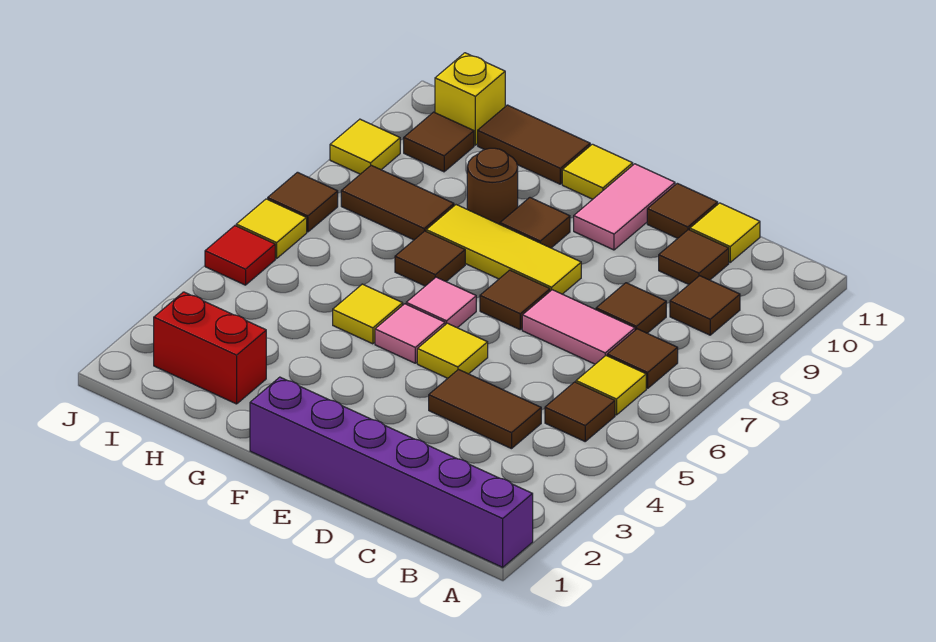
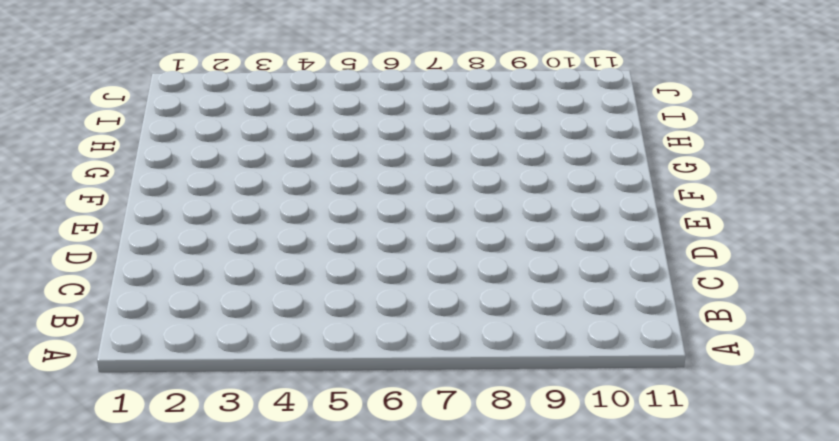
none -> purple brick A1:F1 level 1
none -> brown tile B5 level 1
none -> yellow tile B6 level 1
none -> brown tile B7 level 1

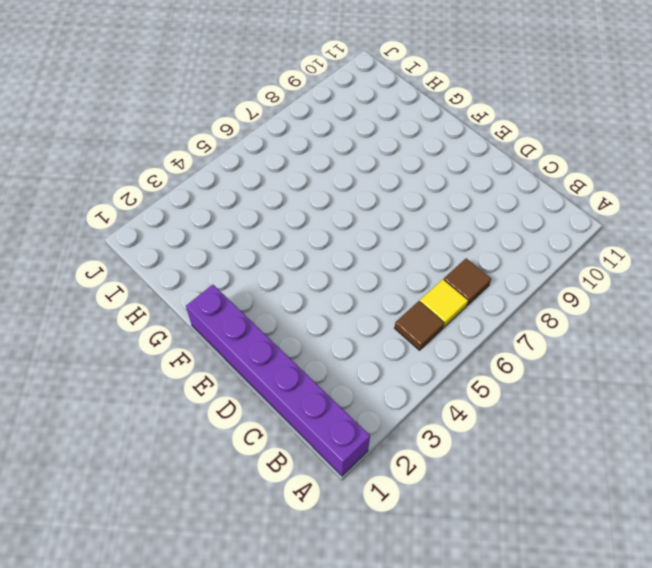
none -> brown tile B9 level 1
none -> brown tile C4:D4 level 1
none -> pink tile C7:D7 level 1
none -> brown tile C8 level 1

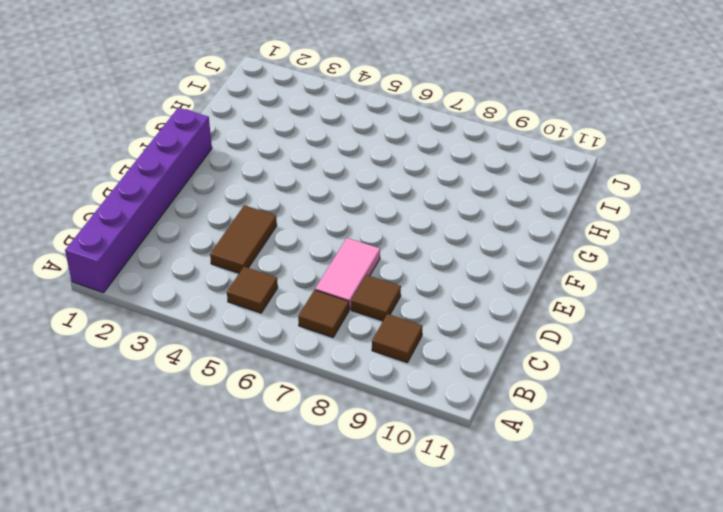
none -> yellow tile B6 level 1
none -> brown tile C10 level 1
none -> yellow tile C11 level 1
none -> brown tile D11 level 1

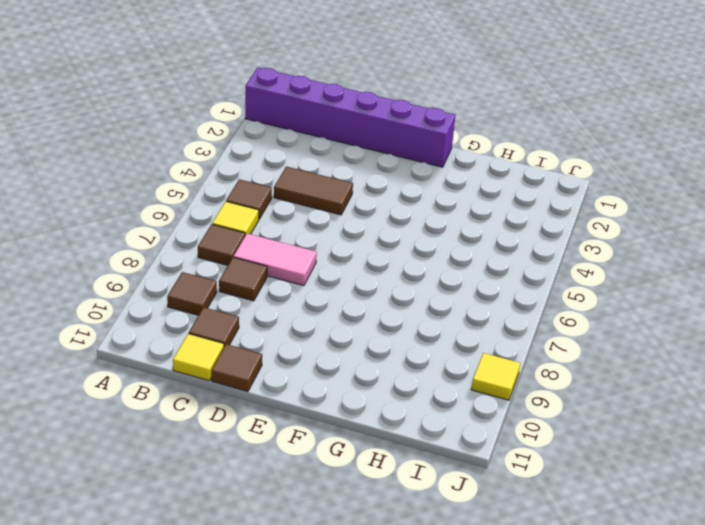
none -> yellow tile E5 level 1
none -> brown tile E7 level 1
none -> yellow tile E8:G8 level 1
none -> pink tile E10:E11 level 1

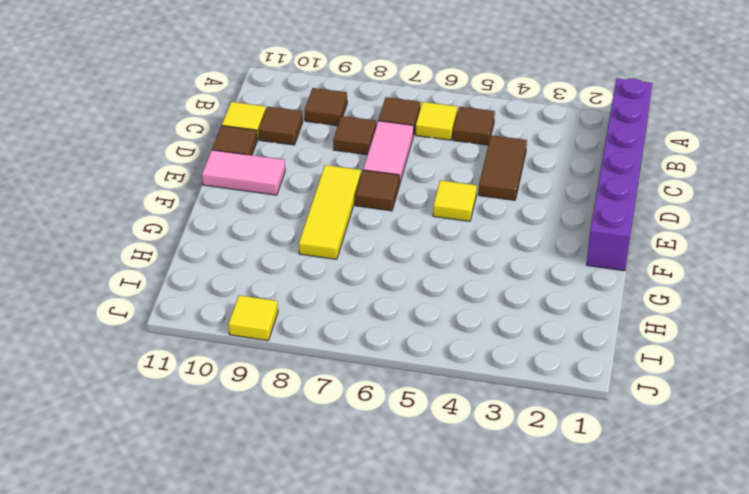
none -> pink tile F5 level 1
none -> pink tile F6 level 1
none -> brown tile F9 level 1
none -> yellow tile F11 level 1

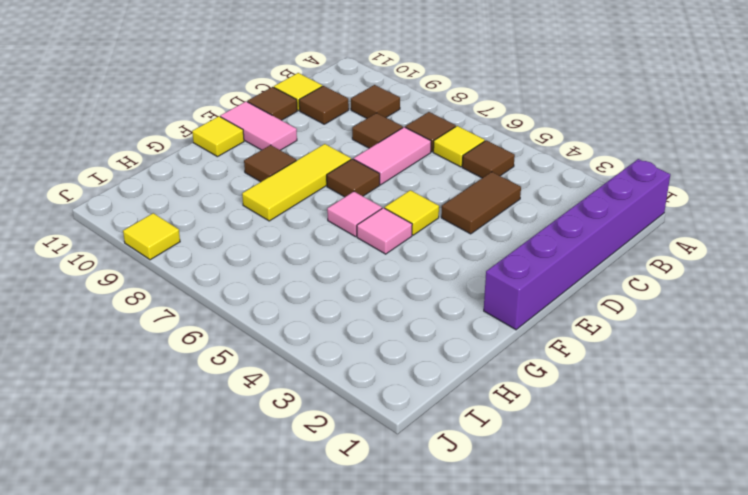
none -> yellow tile G5 level 1
none -> brown tile G7 level 1
none -> brown round brick G9 level 1
none -> brown tile G11:H11 level 1

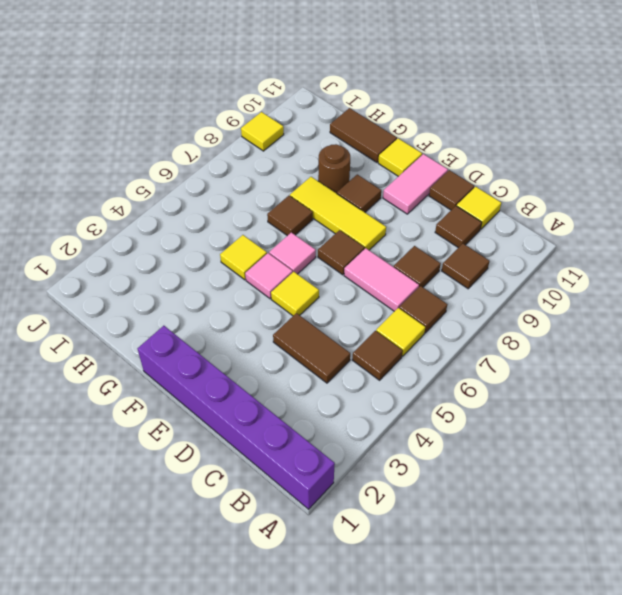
none -> red brick H2:I2 level 1
none -> brown tile H8:I8 level 1
none -> brown tile I10 level 1
none -> yellow brick I11 level 1

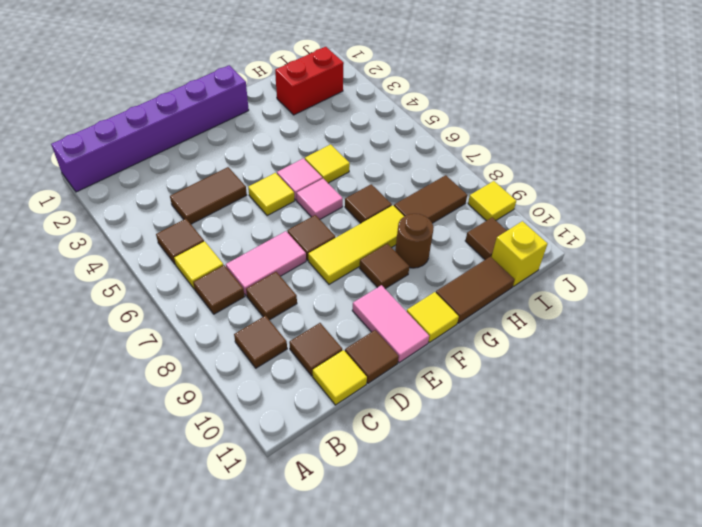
none -> red tile J5 level 1
none -> yellow tile J6 level 1
none -> brown tile J7 level 1

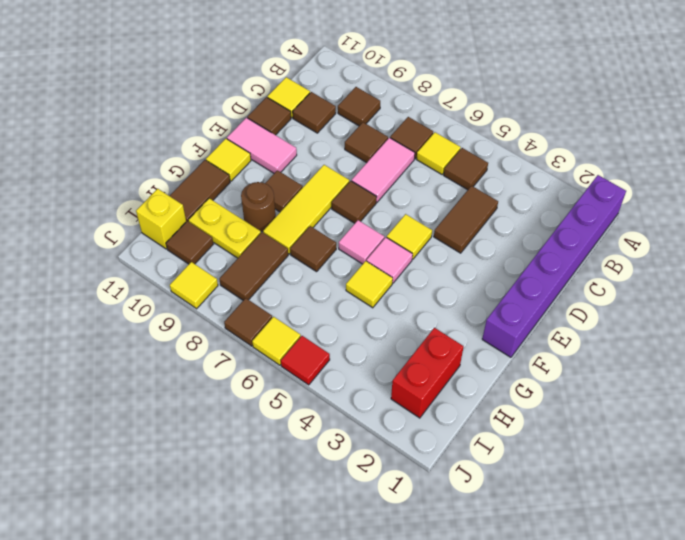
yellow plate H9:H10 level 1 -> none

